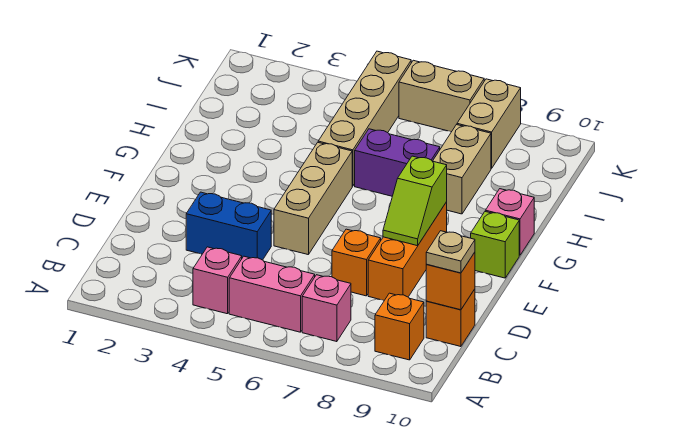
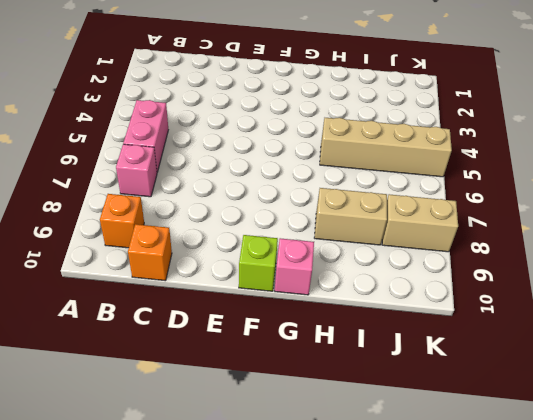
none -> pink brick B4 level 1
none -> blue brick D3:D4 level 1
none -> orange brick D7 level 1

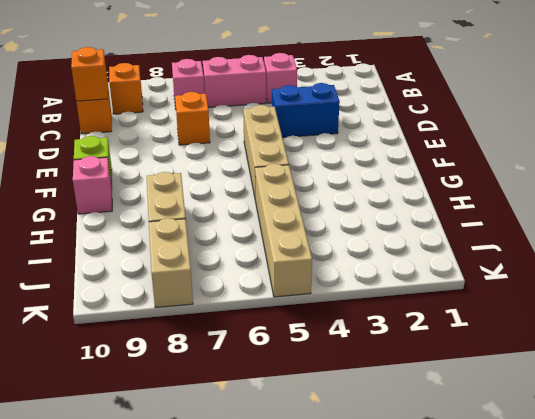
none -> orange brick D8:F8 level 1
none -> purple brick H6:H7 level 1
none -> tan brick K6:K7 level 1

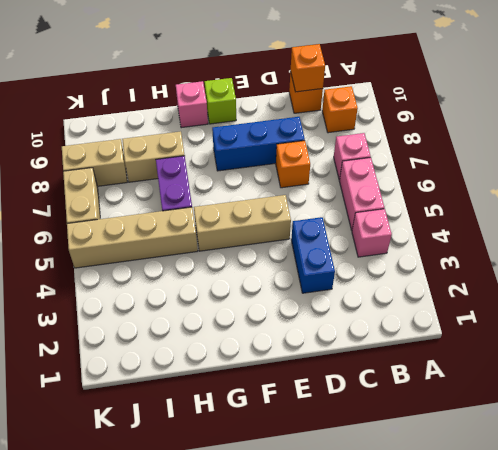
blue brick D8:F8 level 1 -> orange brick D8:F8 level 1
none -> lime slope E8:F8 level 2 top F
none -> tan plate C10 level 3

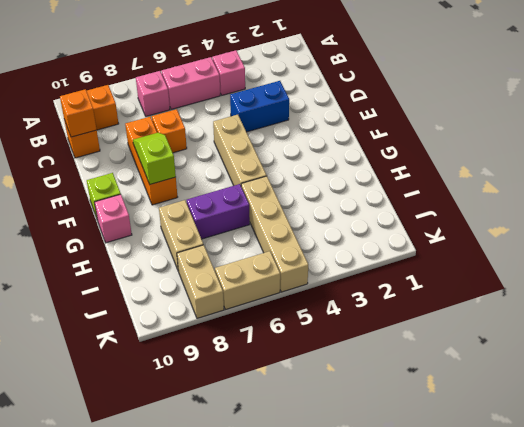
none -> tan plate C10 level 3

